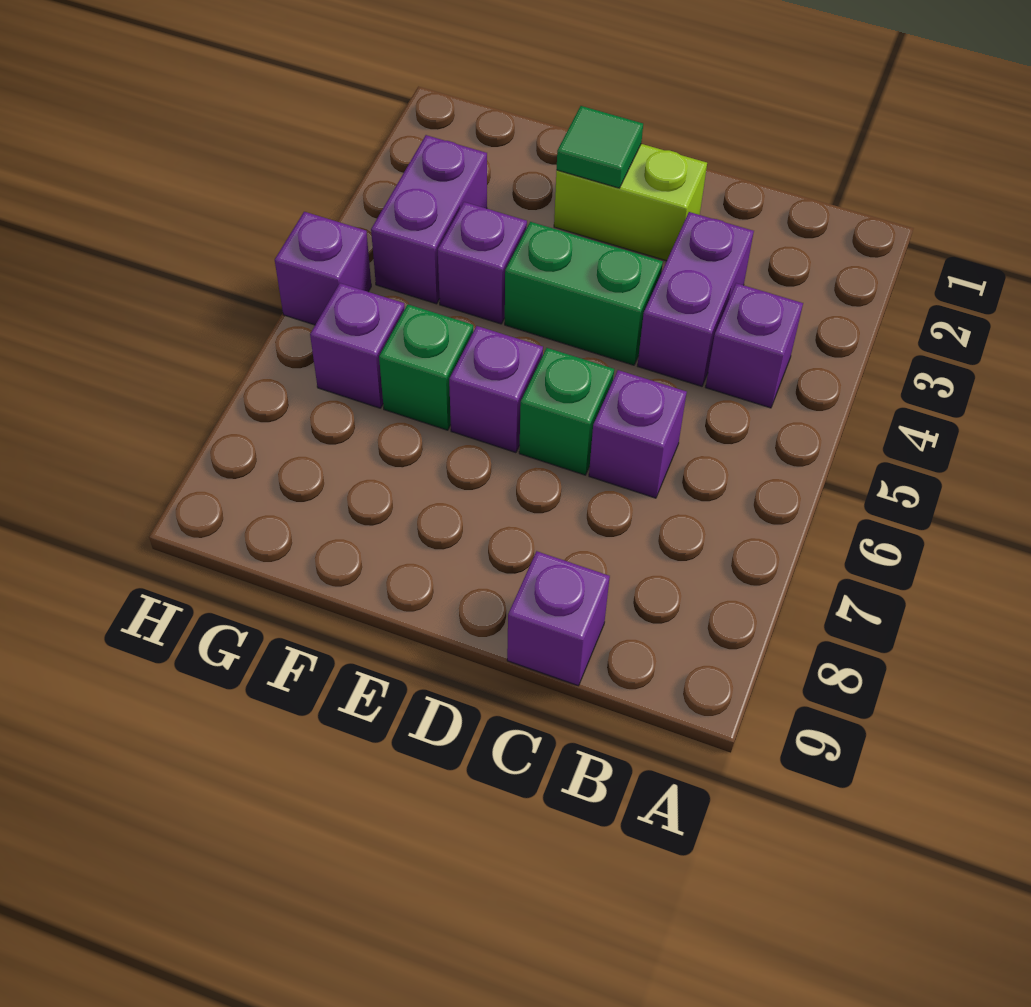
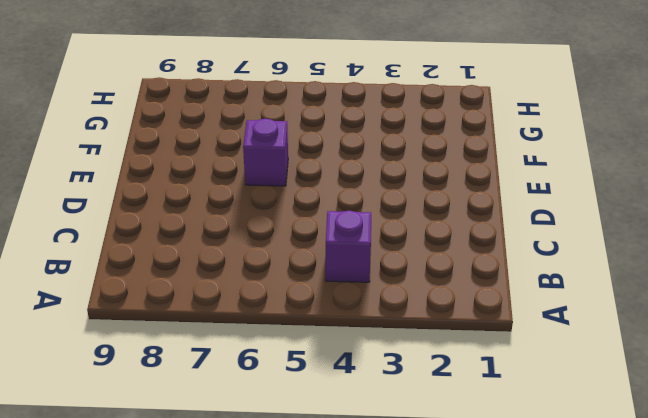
none -> purple brick C3:C4 level 1
none -> purple brick C6 level 1
none -> purple brick C9 level 1

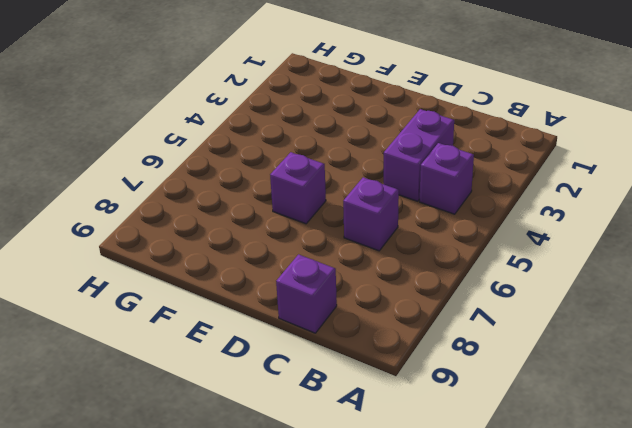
none -> lime brick D2:E2 level 1
none -> green brick D4:E4 level 1
none -> green brick D6 level 1

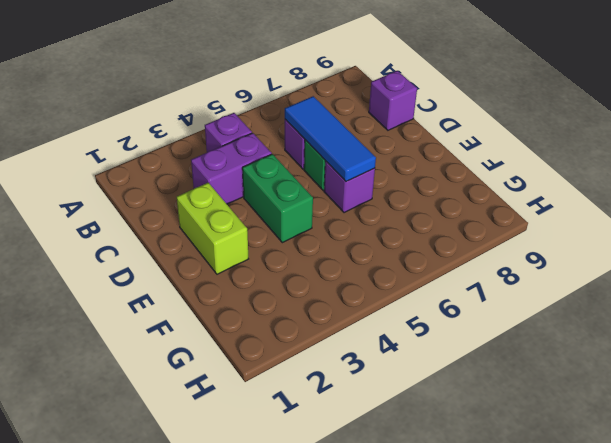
blue tile C6:E6 level 2 -> none
none -> purple brick F4 level 1
none -> green brick F6 level 1
none -> purple brick G3:G4 level 1

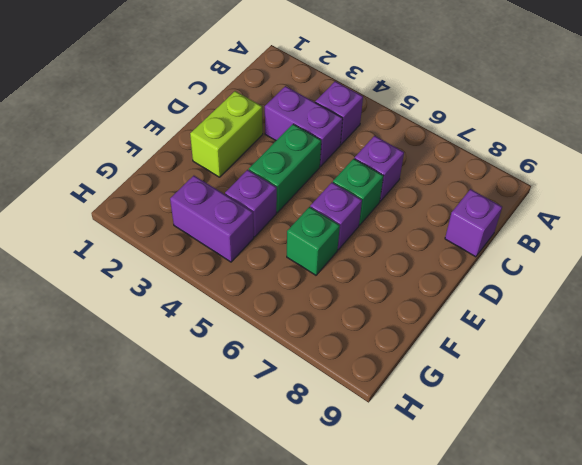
none -> purple brick G6 level 1
none -> purple brick H5 level 1
none -> green tile E2 level 2

